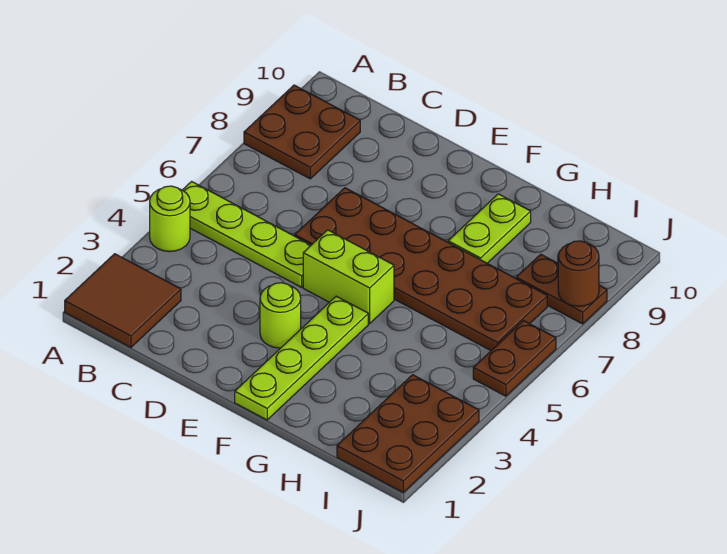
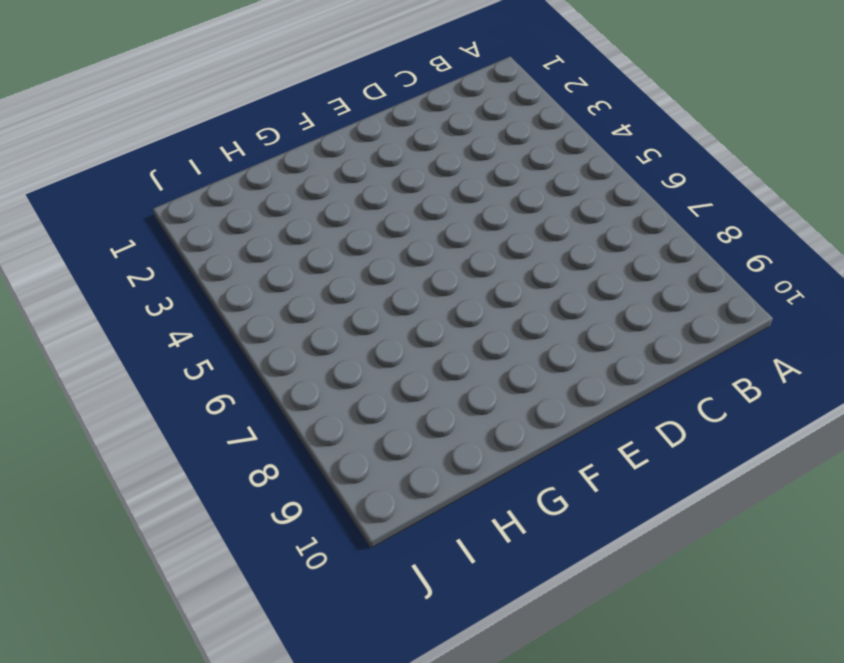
none -> brown tile A1:B2 level 1
none -> lime round brick A4 level 1
none -> lime plate A5:D5 level 1

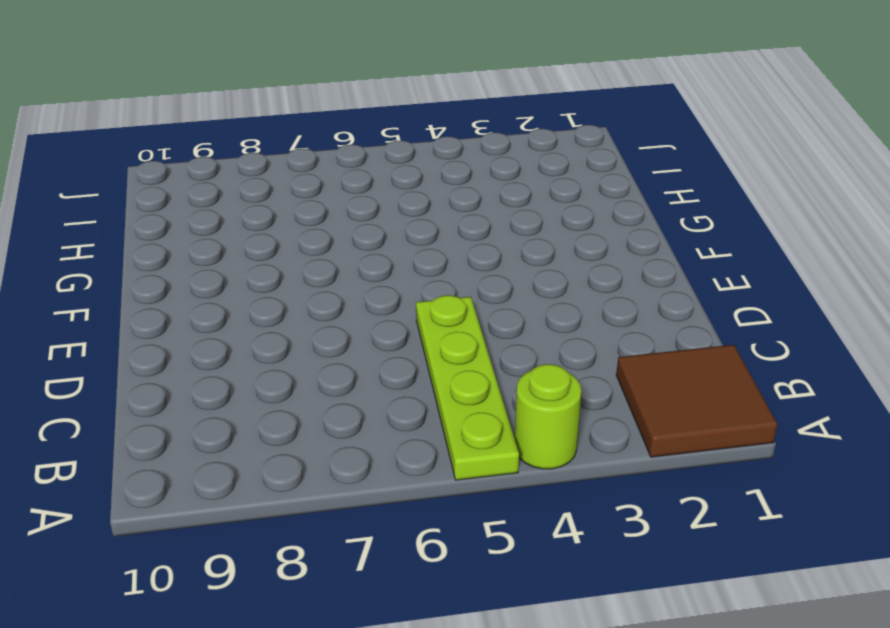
none -> brown plate A8:B9 level 1
none -> brown plate D6:I7 level 1
none -> lime round brick E3 level 1

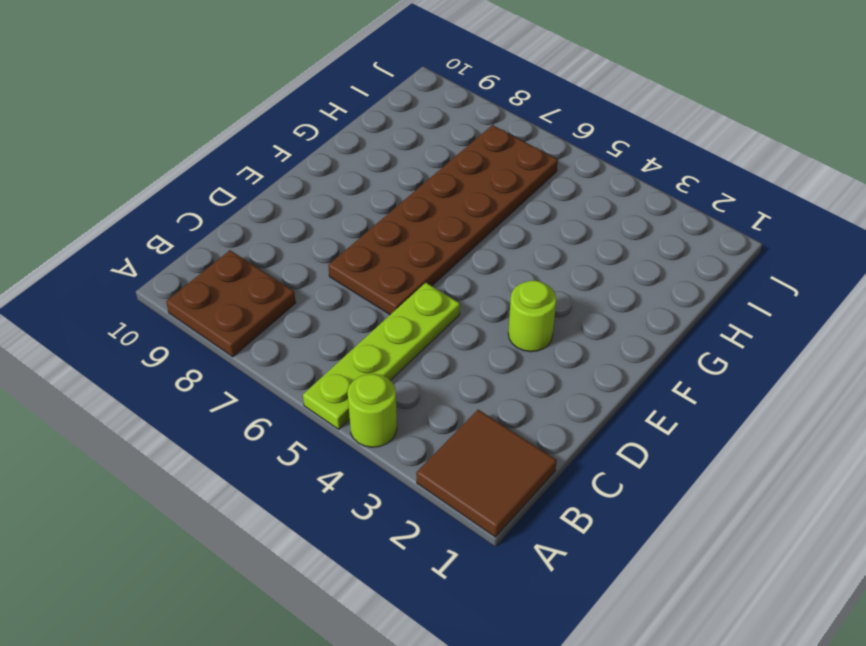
none -> lime brick E5:F5 level 1
none -> lime plate F1:F4 level 1
none -> lime plate G8:G9 level 1

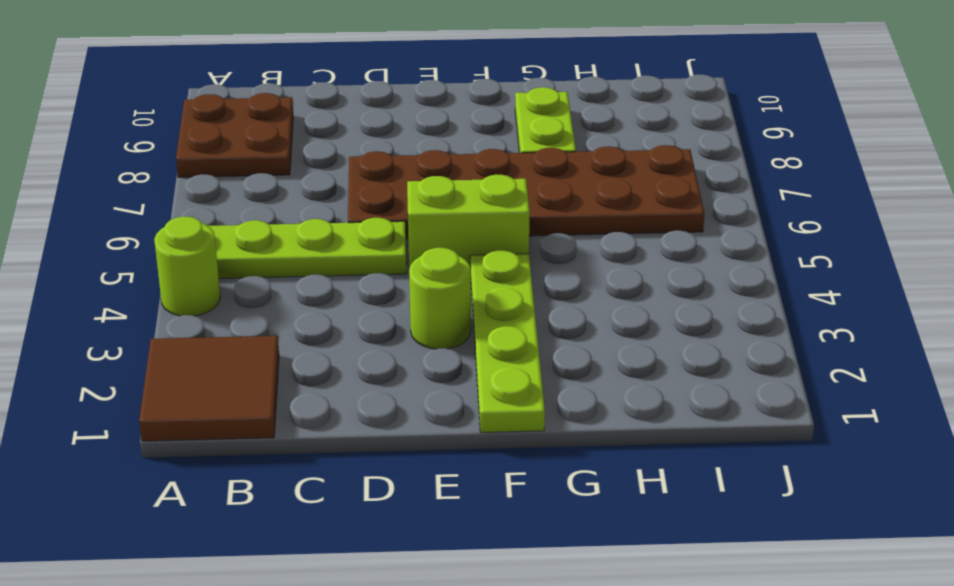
none -> brown plate I1:J3 level 1
none -> brown plate I8:J8 level 1
none -> brown plate J5:J6 level 1

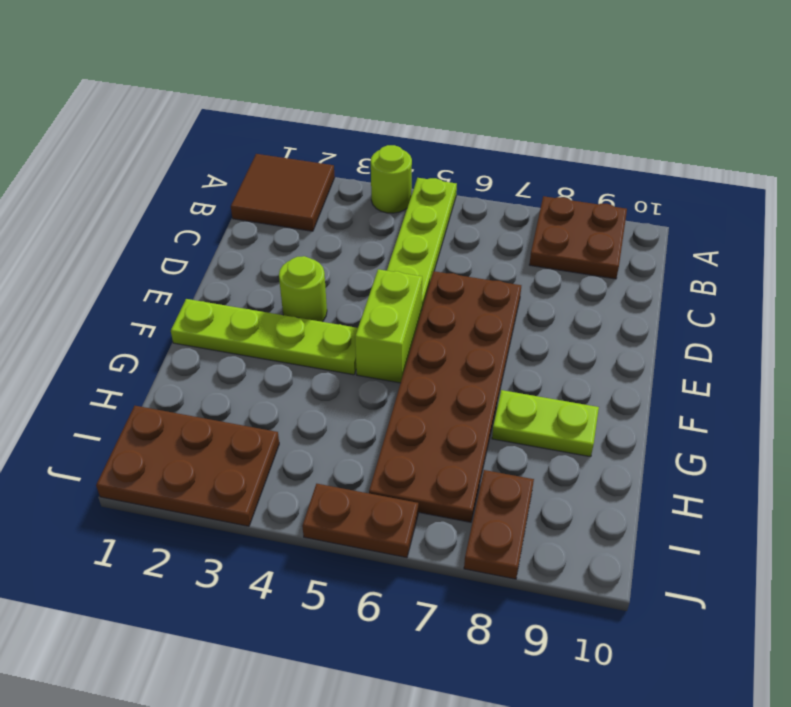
none -> brown round brick J8 level 2

